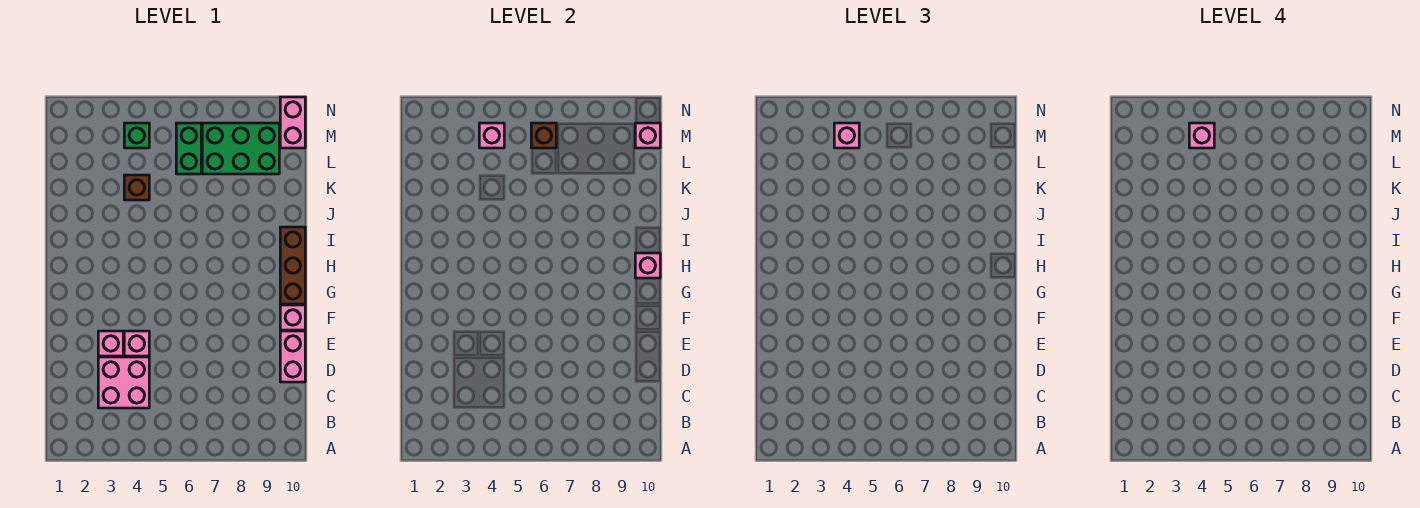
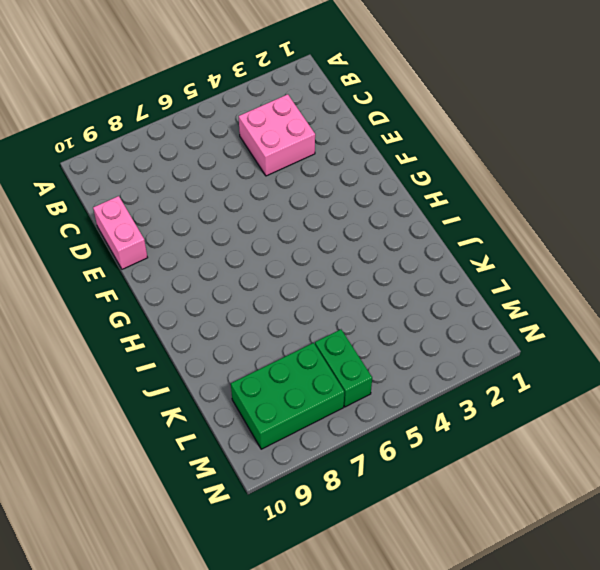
none -> pink brick E3 level 1
none -> pink brick E4 level 1
none -> pink brick F10 level 1

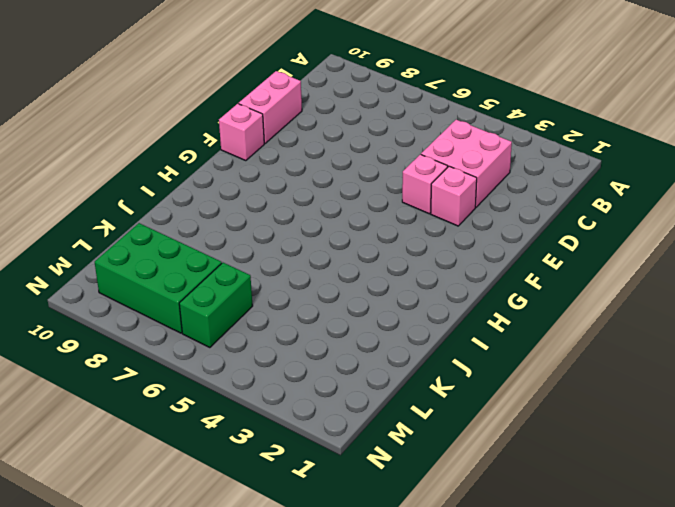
none -> brown brick G10:I10 level 1
none -> brown brick K4 level 1
none -> green brick M4 level 1

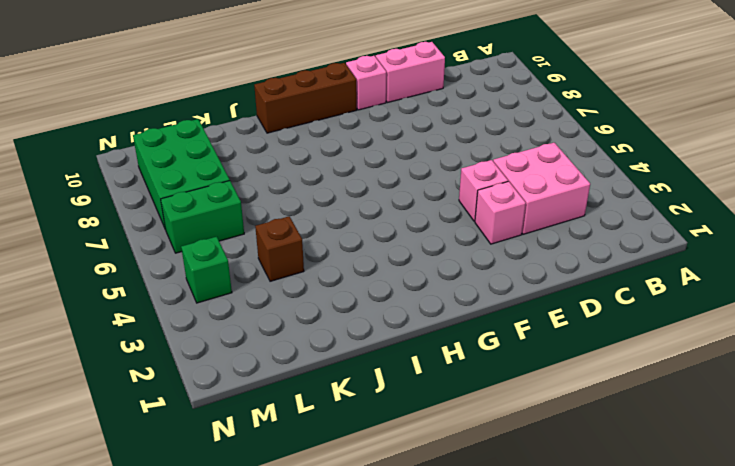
none -> pink brick M10:N10 level 1
none -> pink brick H10 level 2
none -> pink brick M4 level 2

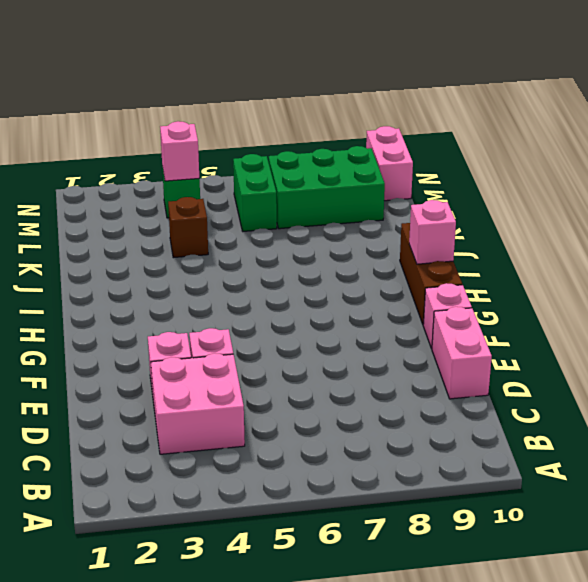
none -> brown brick M6 level 2
none -> pink brick M10 level 2
none -> pink brick M4 level 3

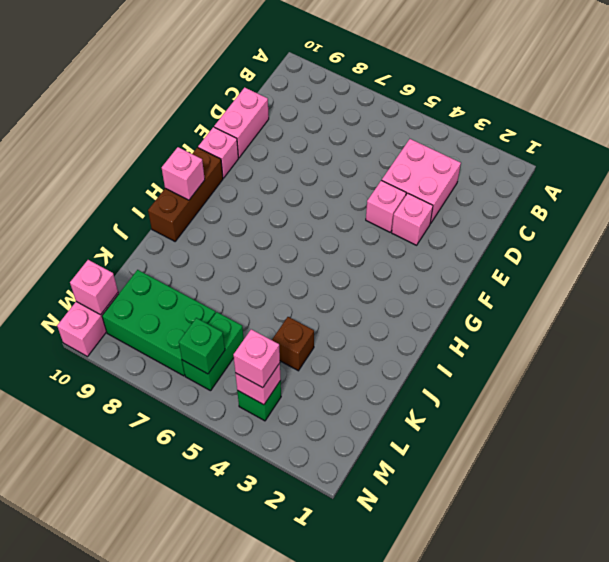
green brick M6 level 2 -> brown brick M6 level 2
none -> pink brick M4 level 4

